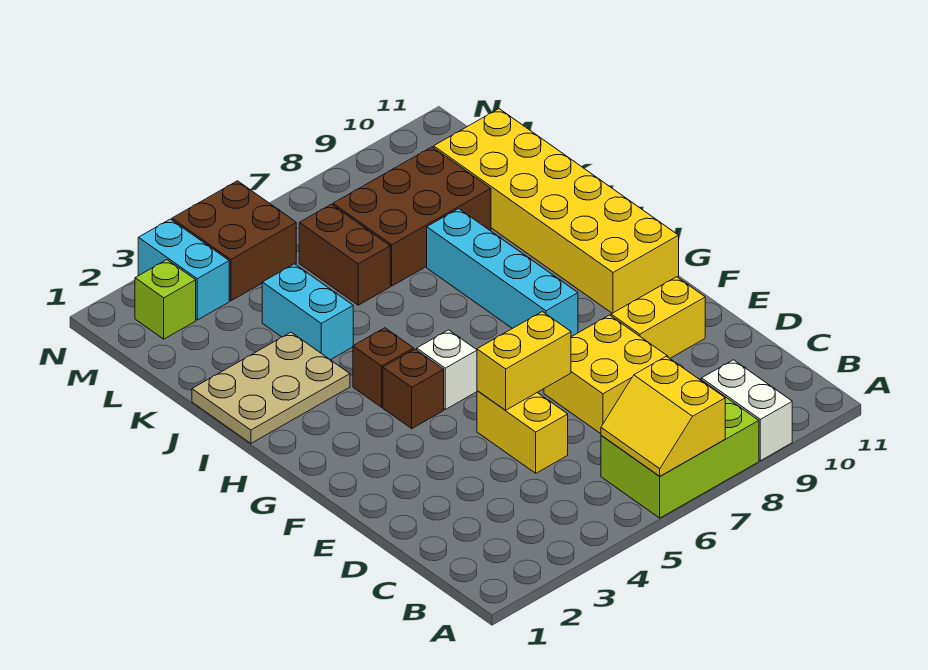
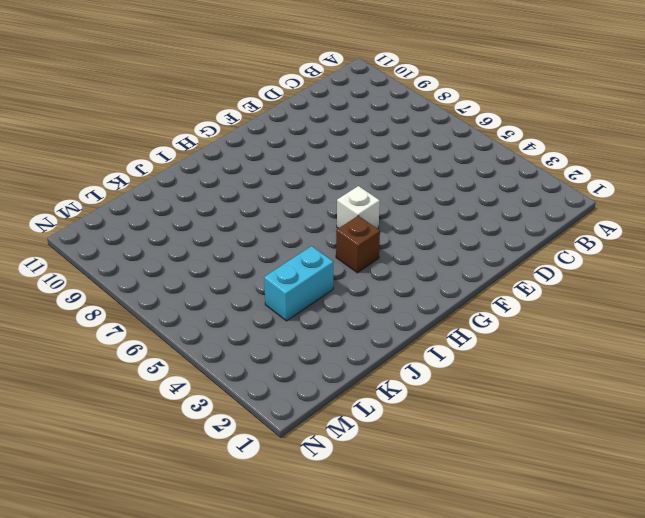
none -> lime brick A6:B8 level 1
none -> white brick A9:B9 level 1
none -> yellow brick D5:E5 level 1

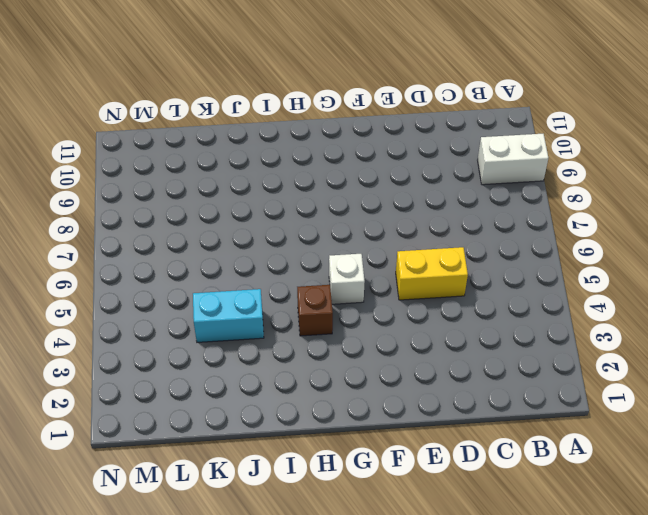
none -> lime brick A6:B8 level 1
none -> yellow brick D7:E8 level 1
none -> yellow brick E9:E10 level 1

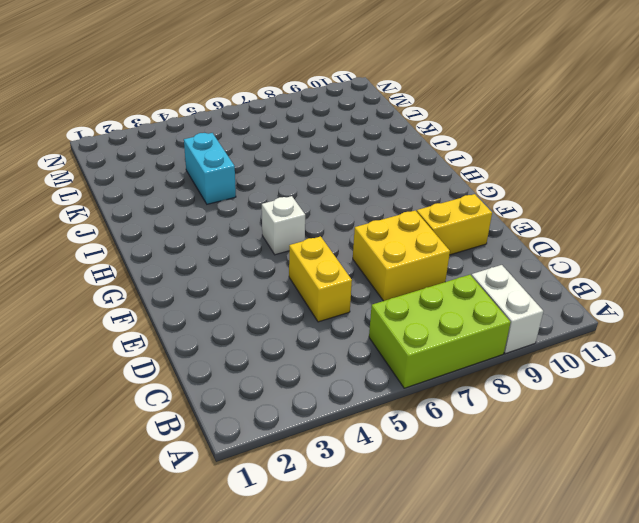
none -> brown brick G4 level 1
none -> cyan brick G8:J8 level 1
none -> yellow brick G10:L11 level 1

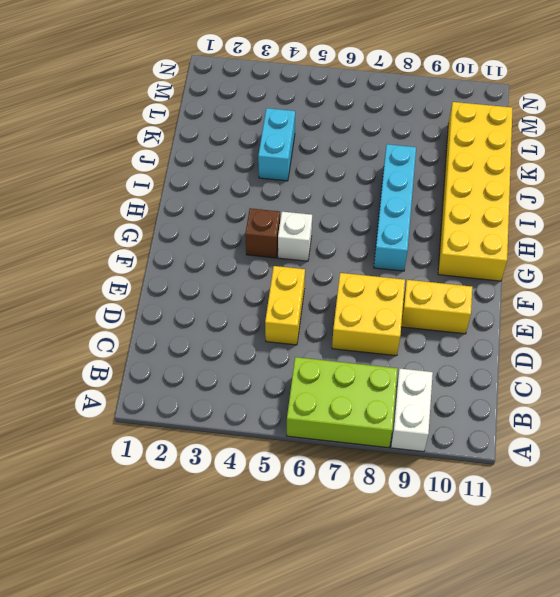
none -> brown brick H4 level 1
none -> tan plate I1:J3 level 1
none -> brown brick K6:L6 level 1

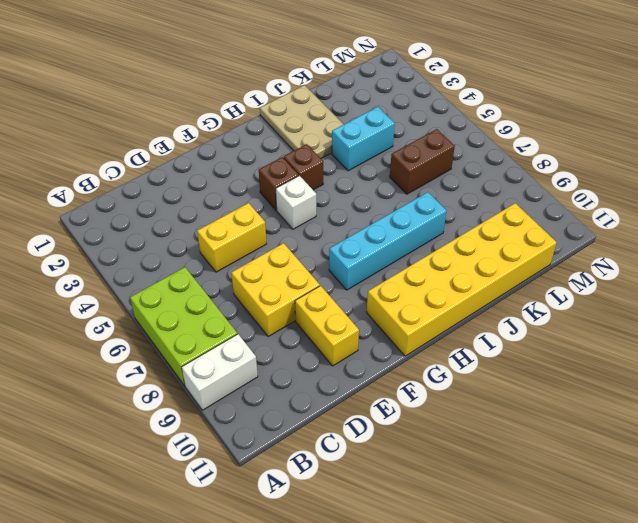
none -> brown brick K7:L9 level 1
none -> lime brick M2 level 1
none -> cyan brick M3:N3 level 1

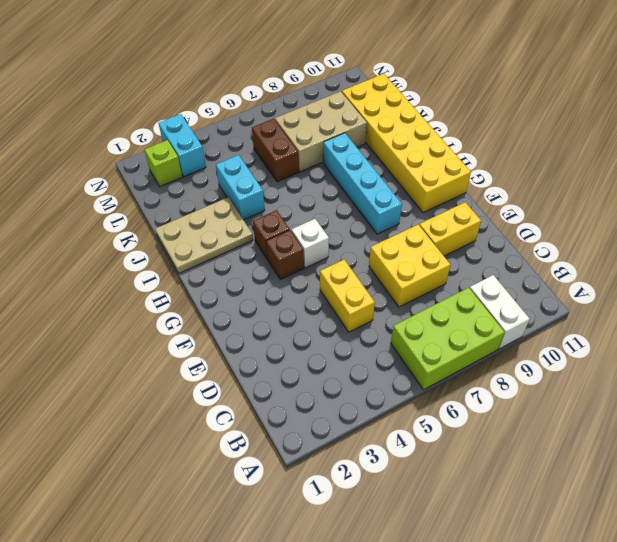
tan brick K7:L9 level 1 -> brown brick K7:L9 level 1
none -> brown brick M4:N5 level 1
none -> yellow slope A6:B7 level 2 top 7
none -> yellow brick E5:E6 level 2

